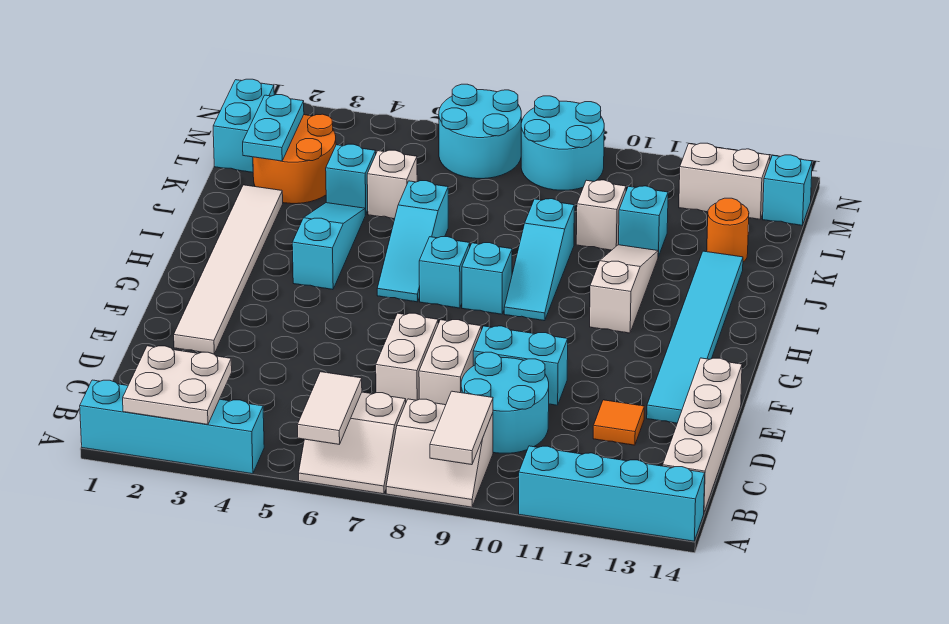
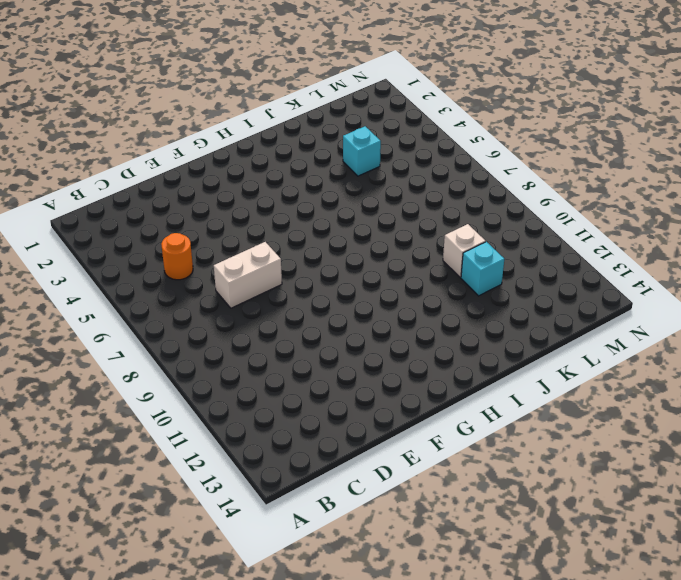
orange round brick C5 level 1 -> orange round brick K13 level 1
none -> cyan brick A1:A4 level 1
none -> white slope A6:B7 level 1 top B
none -> white slope A8:B9 level 1 top B
none -> cyan brick A11:A14 level 1

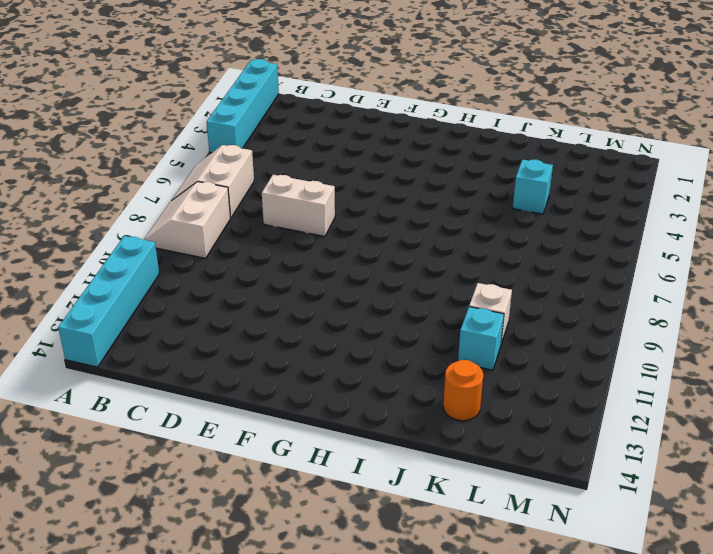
none -> white brick B14:E14 level 1
none -> cyan round brick C9:D10 level 1
none -> white brick D8:E8 level 1
none -> orange tile D12 level 1

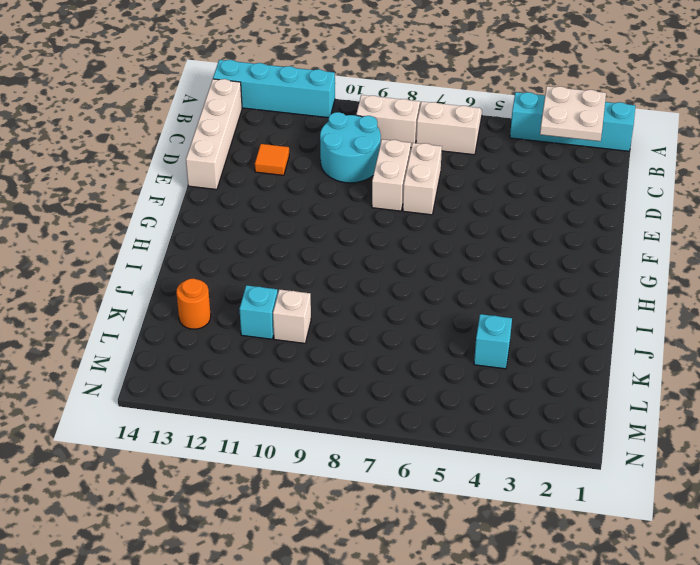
none -> white tile E2:J2 level 1
none -> cyan brick E9:E10 level 1
none -> cyan tile E13:J13 level 1
none -> cyan slope H4:J4 level 1 top H

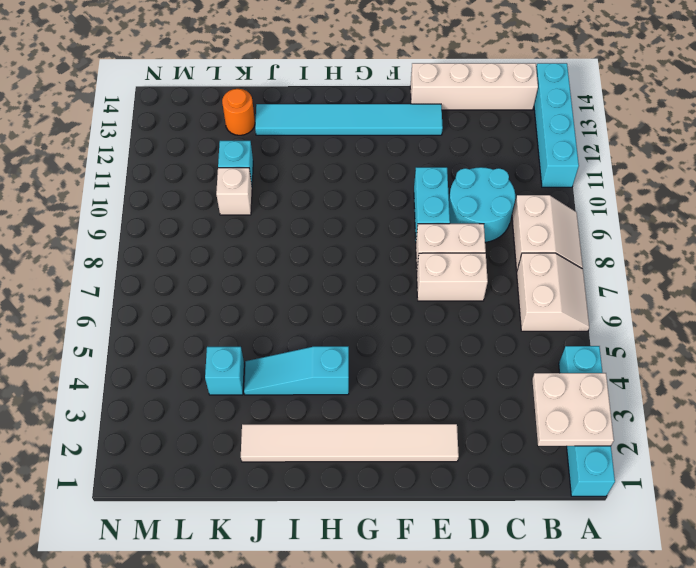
none -> orange tile D12 level 1
none -> cyan slope H6:J6 level 1 top J
none -> cyan brick H7 level 1
none -> cyan brick H8 level 1

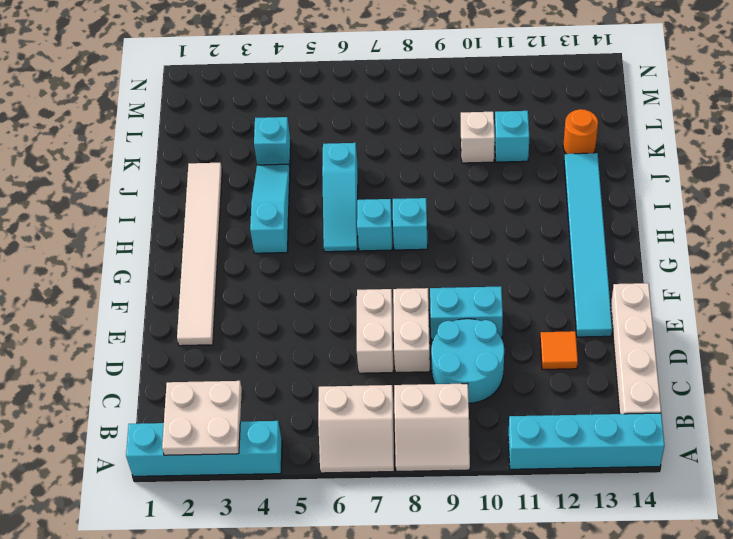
none -> cyan slope H9:J9 level 1 top J
none -> white slope H11:J11 level 1 top H
none -> orange round brick K2:L3 level 1
none -> white brick K5 level 1

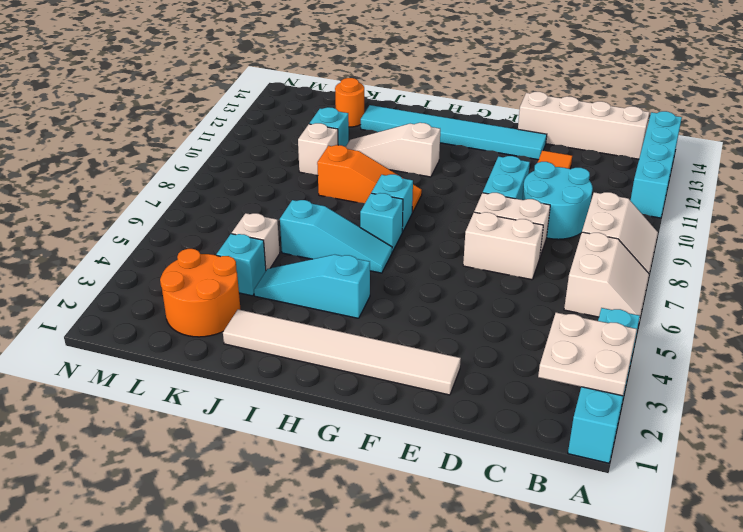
orange slope H9:J9 level 1 top J -> cyan slope H9:J9 level 1 top J
none -> cyan brick L1:M1 level 1
none -> cyan round brick M6:N7 level 1
none -> cyan round brick M8:N9 level 1
none -> white brick M12:M13 level 1

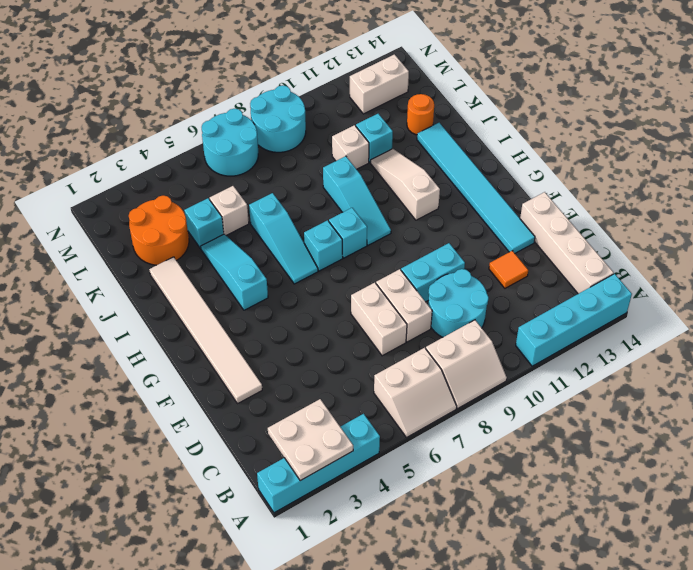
none -> cyan brick L1:M1 level 1
none -> cyan brick M14 level 1
none -> white tile A6:B6 level 2
none -> white tile A9:B9 level 2

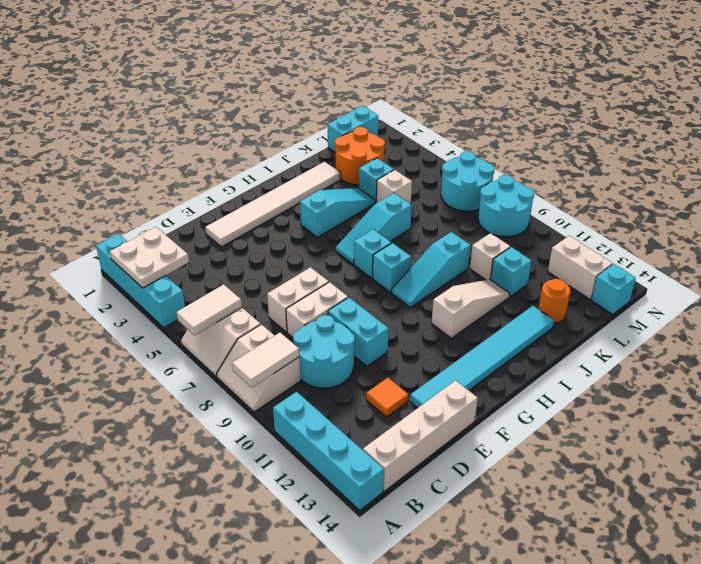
none -> cyan plate K2:L2 level 2

